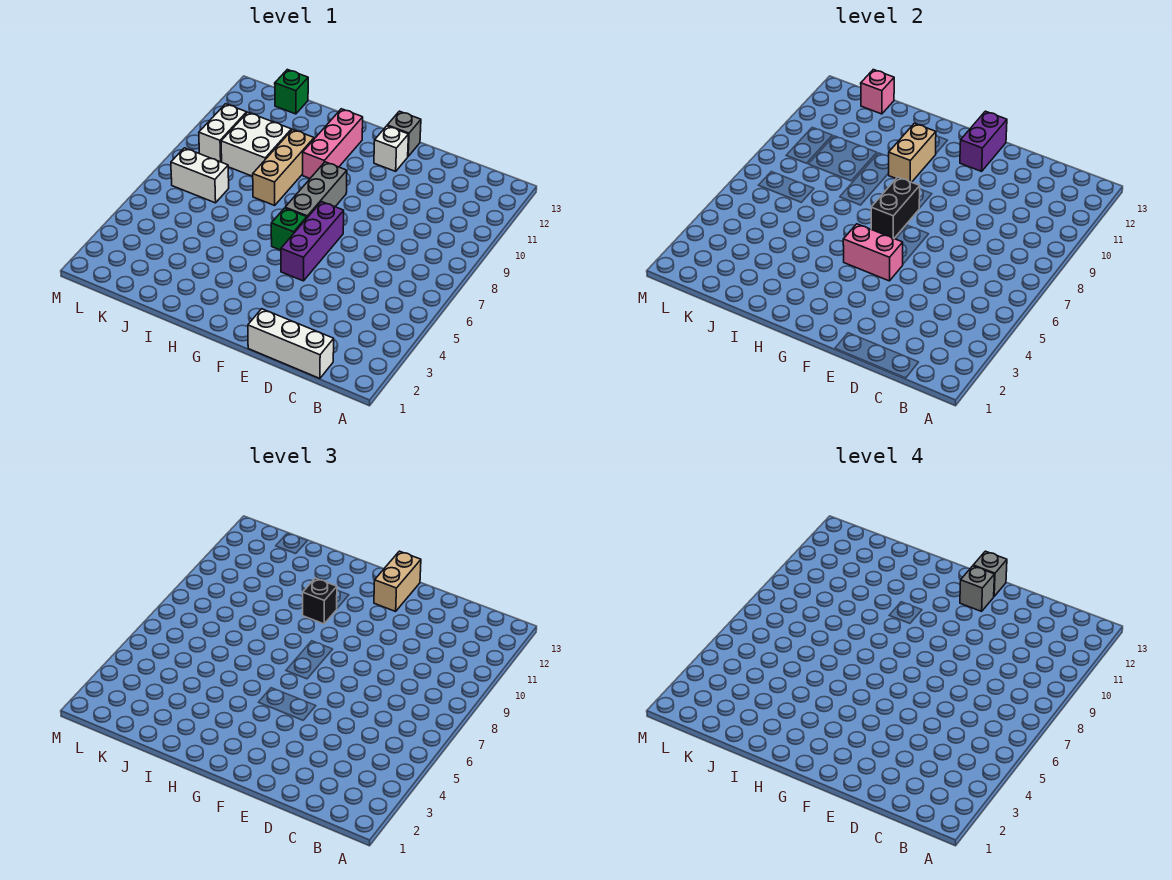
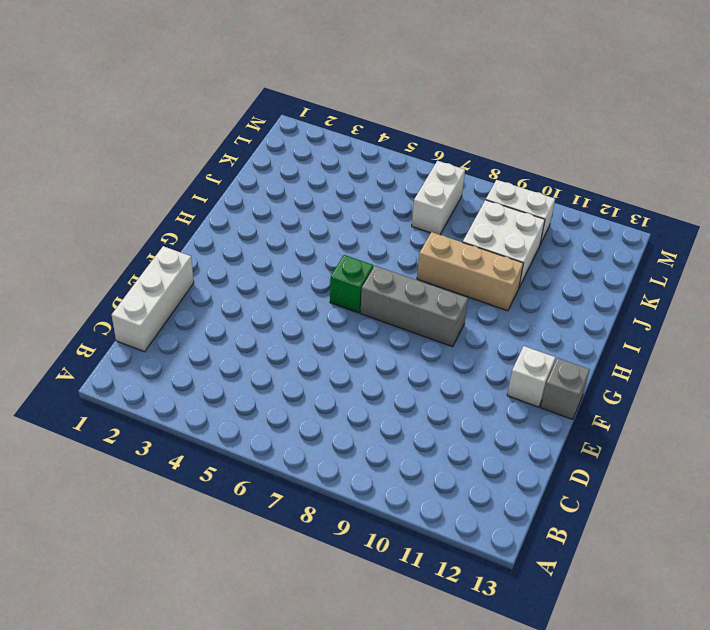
none -> purple brick F5:F7 level 1
none -> pink brick H10:H12 level 1
none -> green brick K13 level 1

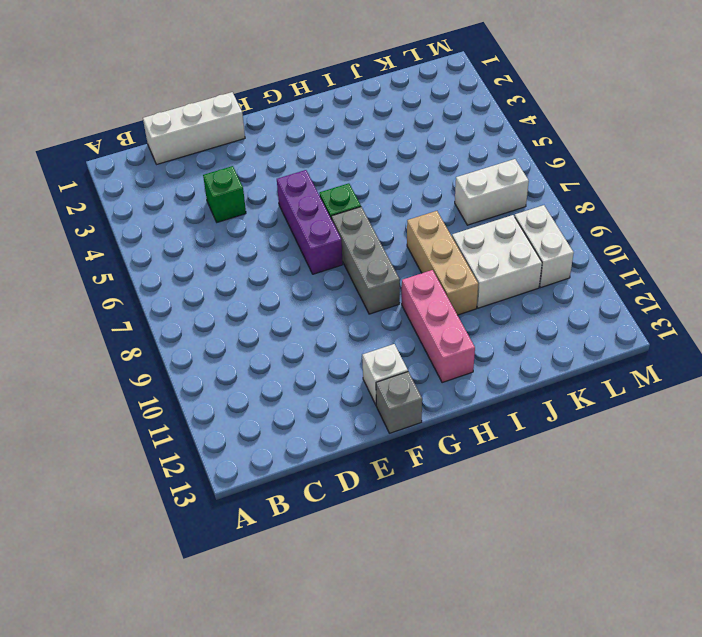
green brick D4 level 1 -> green brick K13 level 1
none -> pink brick F5:G5 level 2
none -> purple brick F12:F13 level 2
none -> black brick G7:G8 level 2

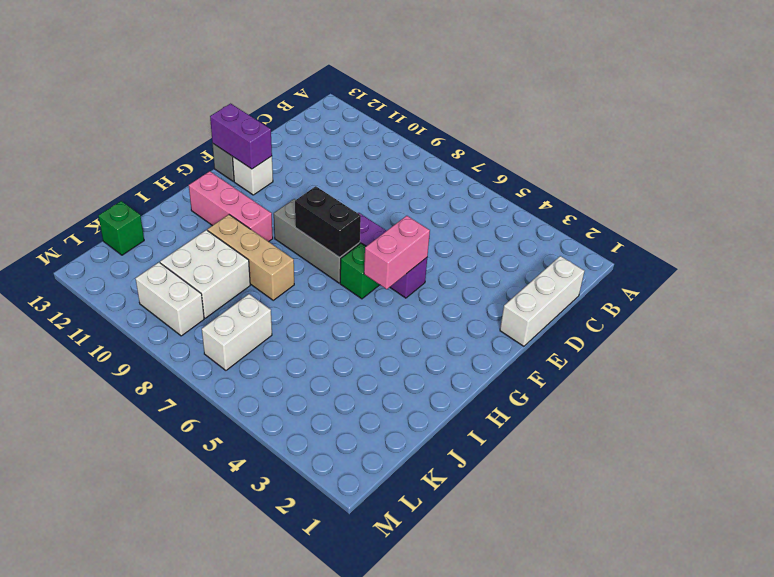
none -> tan brick H10:H11 level 2
none -> pink brick K13 level 2
none -> tan brick F12:F13 level 3

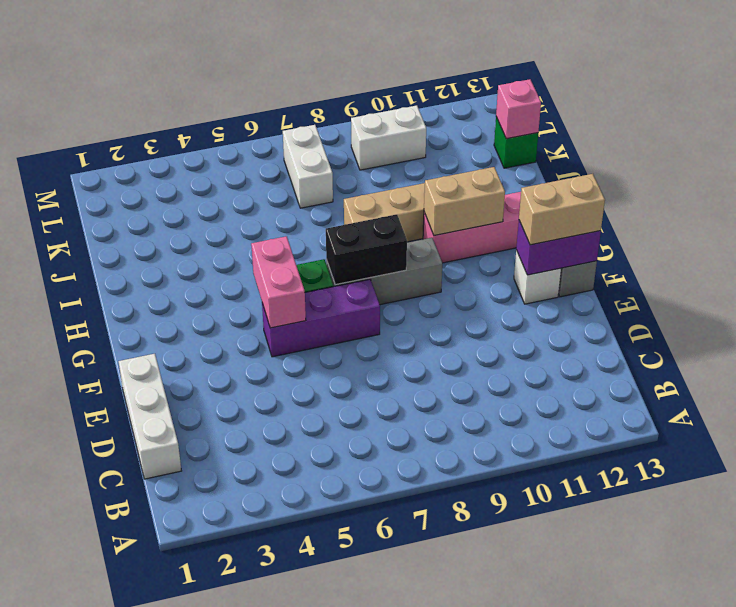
none -> white brick J9:K10 level 1
none -> black brick H10 level 3
none -> grey brick F12 level 4

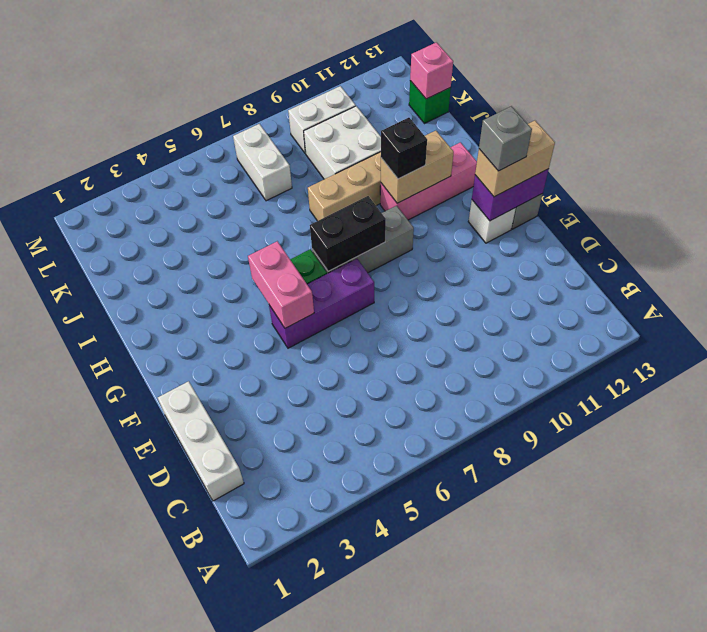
none -> grey brick F13 level 4

